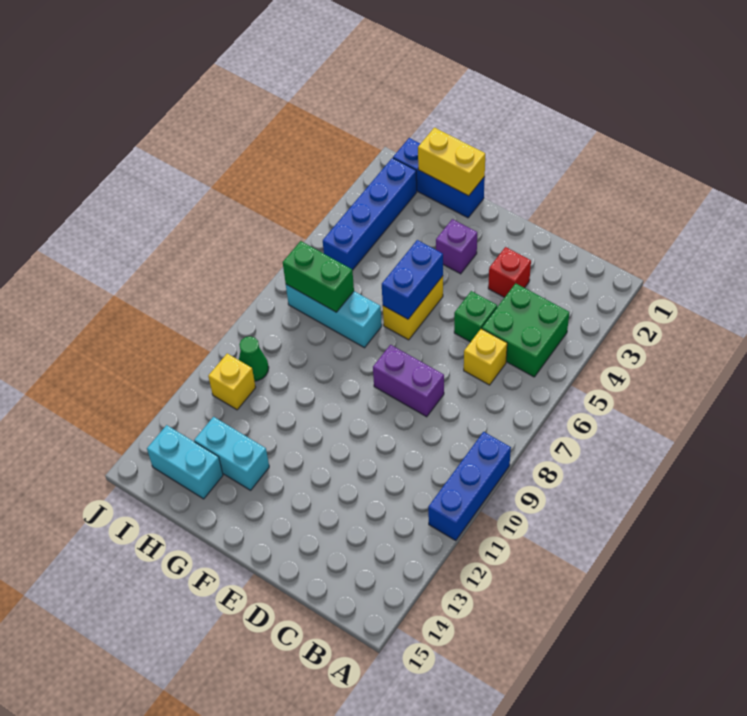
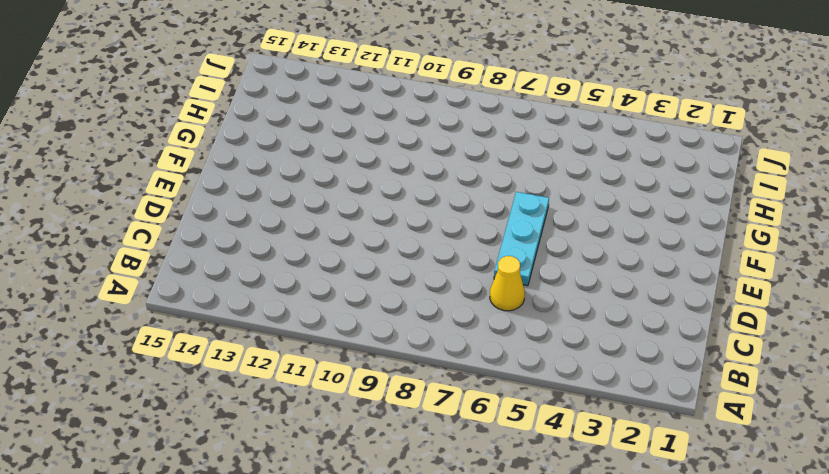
yellow cone C6 level 1 -> yellow brick C6 level 1
cyan plate D6:F6 level 1 -> yellow brick F5:F6 level 1
none -> blue brick A9:A11 level 1
none -> green brick B4:C5 level 1
none -> red brick D3 level 1

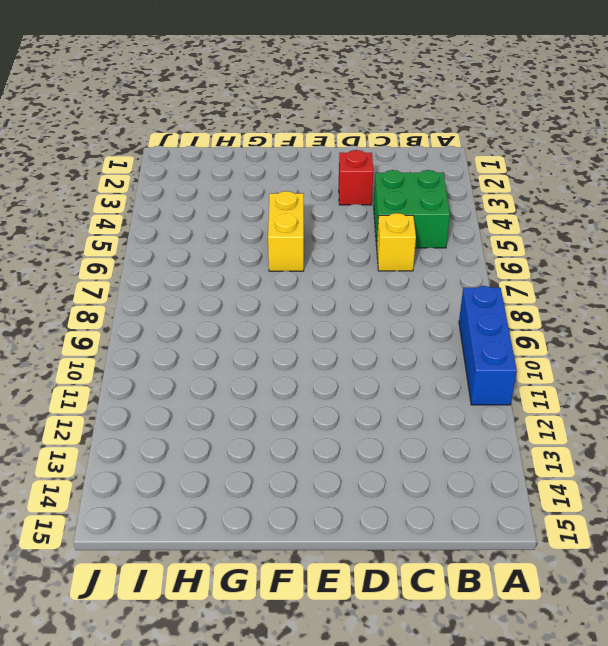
none -> green brick D5 level 1
none -> purple brick D8:E8 level 1
none -> purple brick F3 level 1

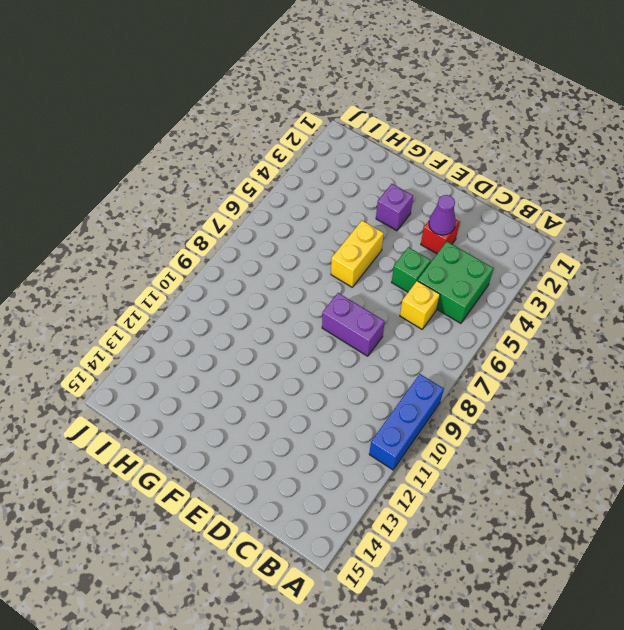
purple cone D3 level 2 -> none
none -> blue brick G1:I1 level 1
none -> cyan brick G7:I7 level 1
none -> cyan brick G13:H13 level 1

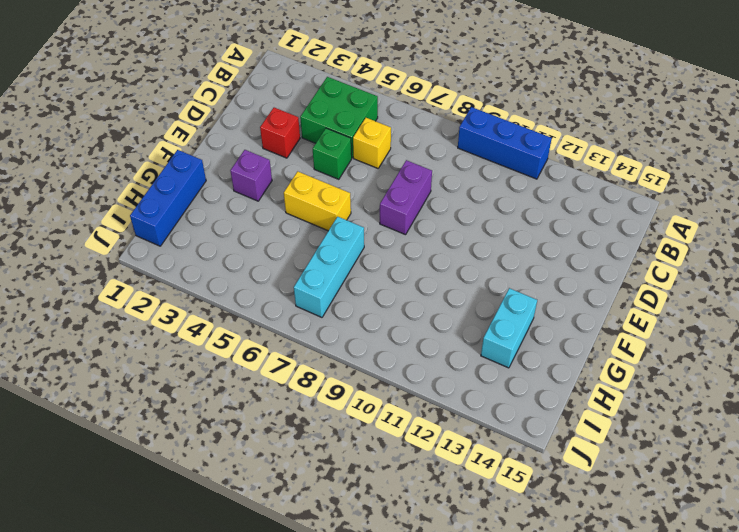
none -> cyan brick H14:I14 level 1
none -> blue brick I2:I5 level 1
none -> green cone I10 level 1

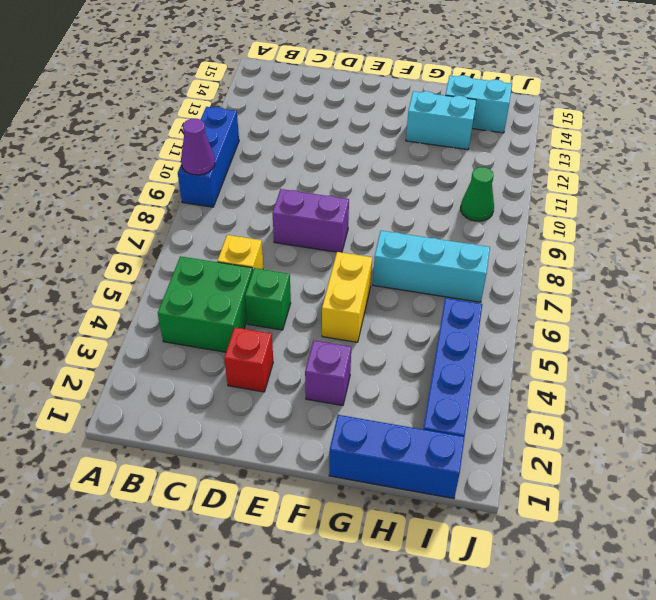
purple cone A9 level 2 -> none
none -> yellow brick I11 level 1
none -> blue brick F5:F6 level 2
none -> yellow brick G1:H1 level 2

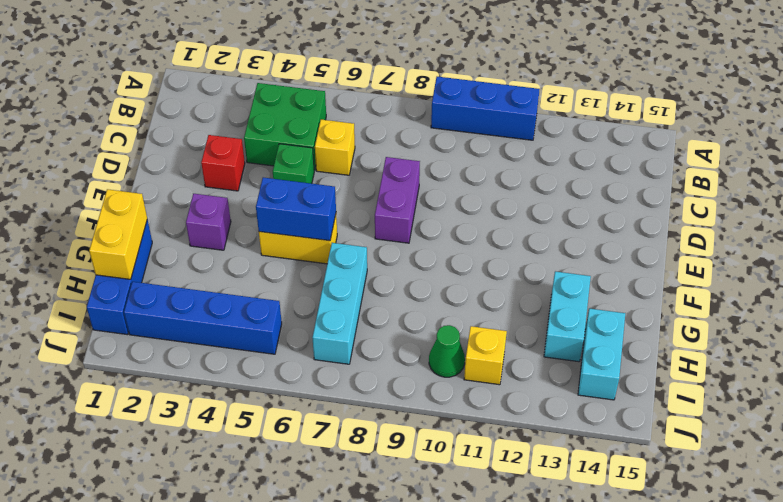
none -> green brick H7:I7 level 2

